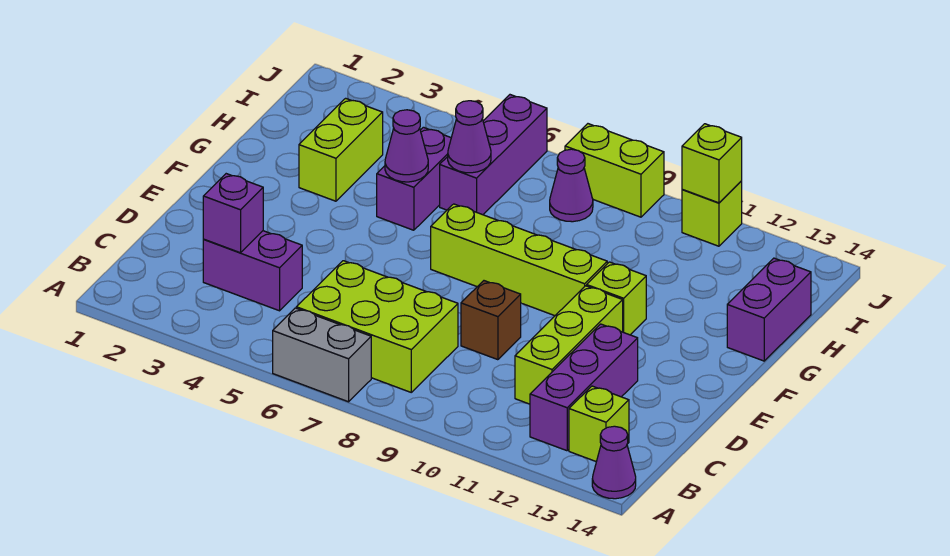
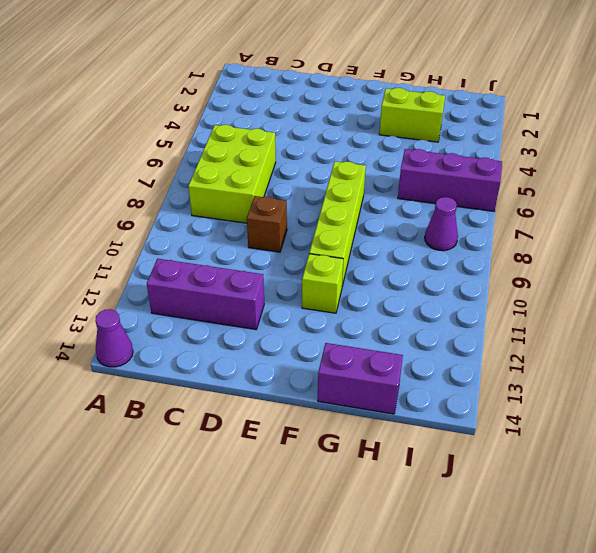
none -> grey brick A6:A7 level 1
none -> lime brick B13 level 1
none -> purple brick C3:C4 level 1

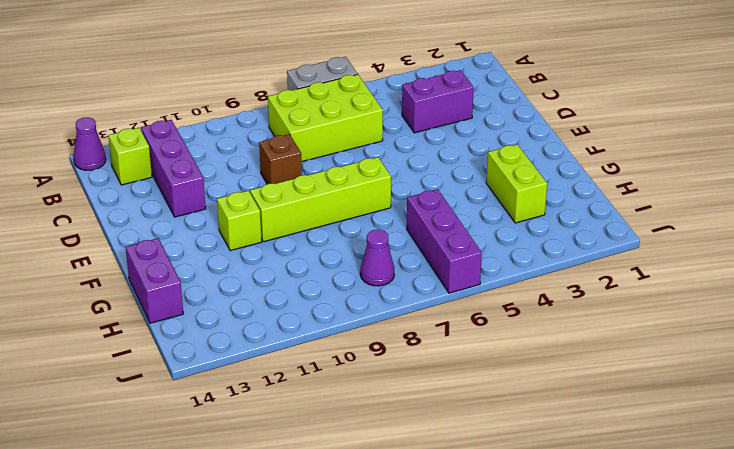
none -> lime brick C11:E11 level 1
none -> purple brick G5:H5 level 1
none -> lime brick J8:J9 level 1

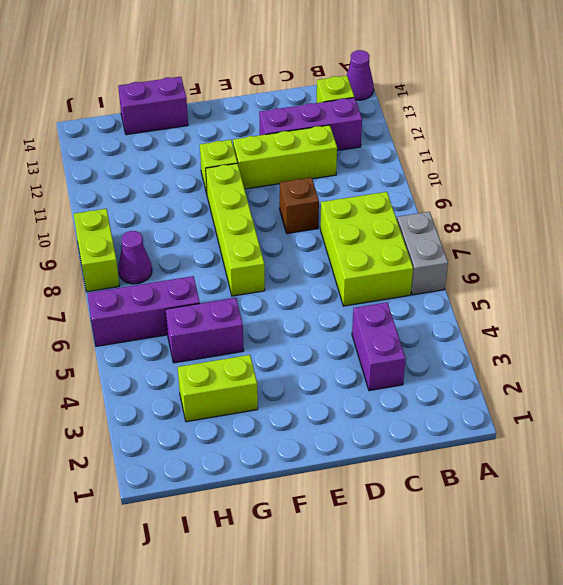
none -> lime brick J11 level 1
none -> purple brick C3 level 2
none -> purple cone G5 level 2

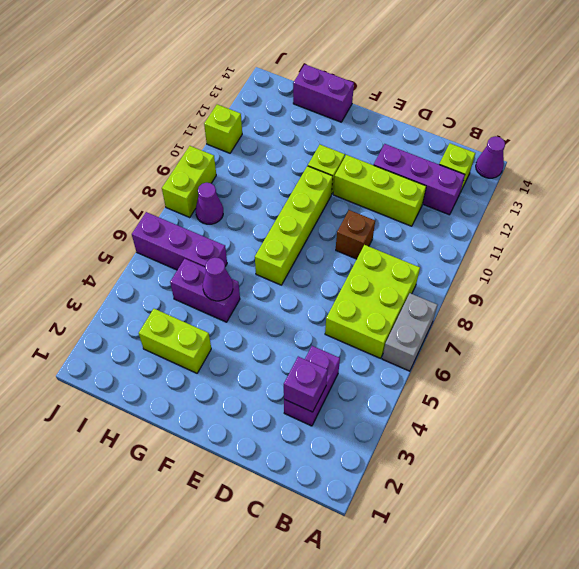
none -> purple cone H6 level 2
none -> lime brick J11 level 2

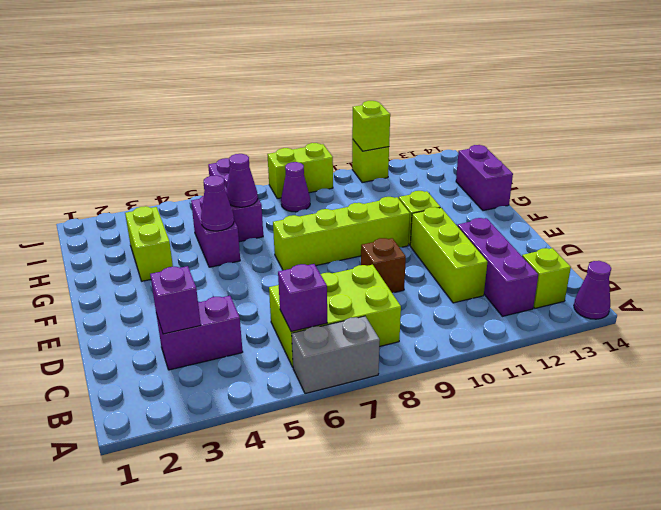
purple brick B6 level 2 -> none

